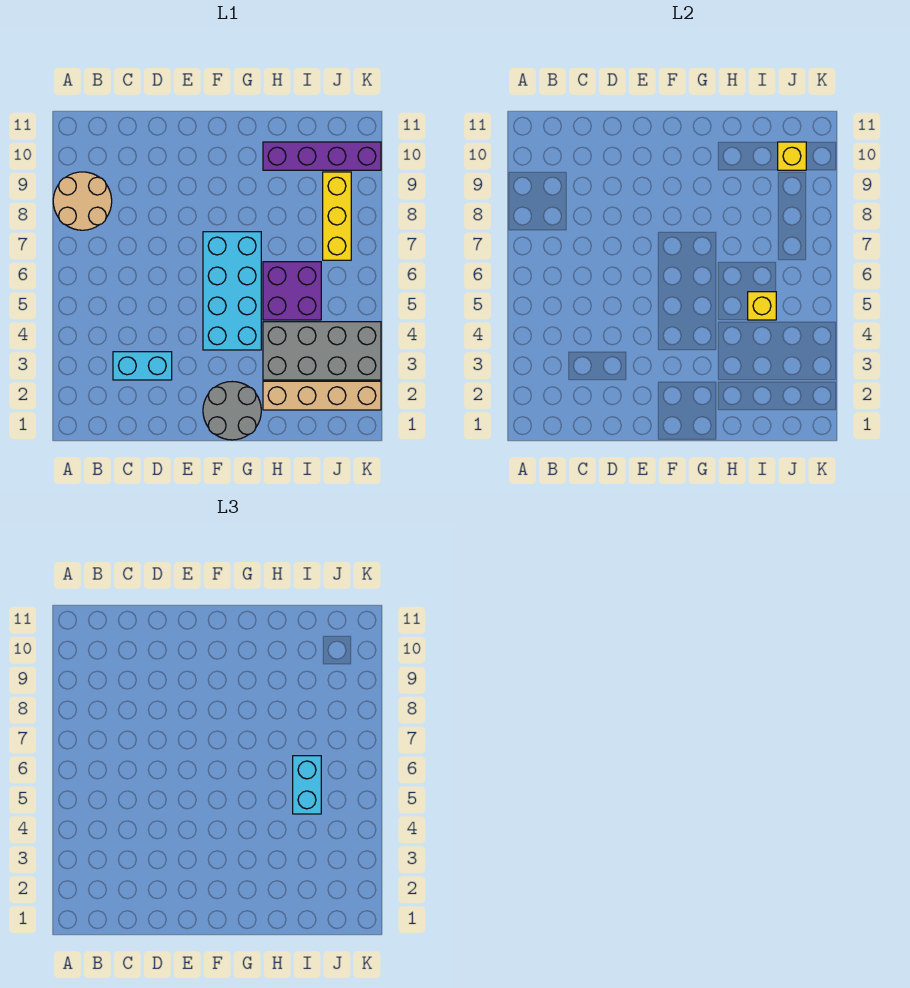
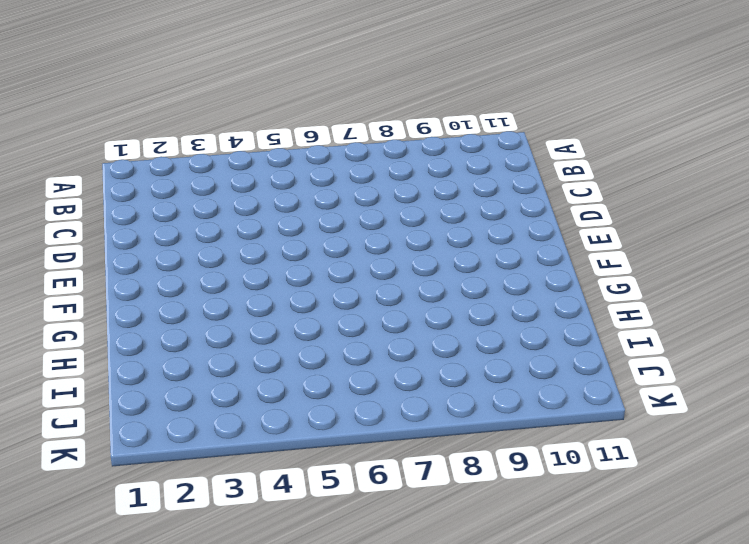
none -> tan round brick A8:B9 level 1
none -> cyan brick C3:D3 level 1
none -> grey round brick F1:G2 level 1

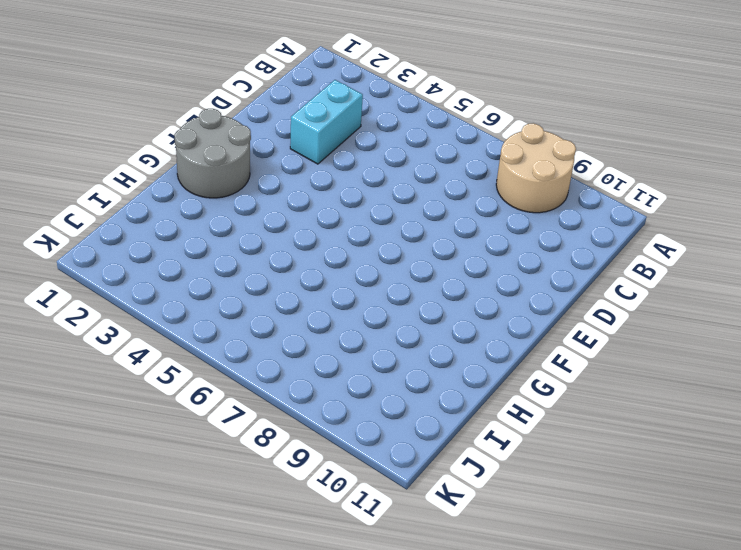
none -> cyan brick F4:G7 level 1
none -> tan brick H2:K2 level 1
none -> grey brick H3:K4 level 1

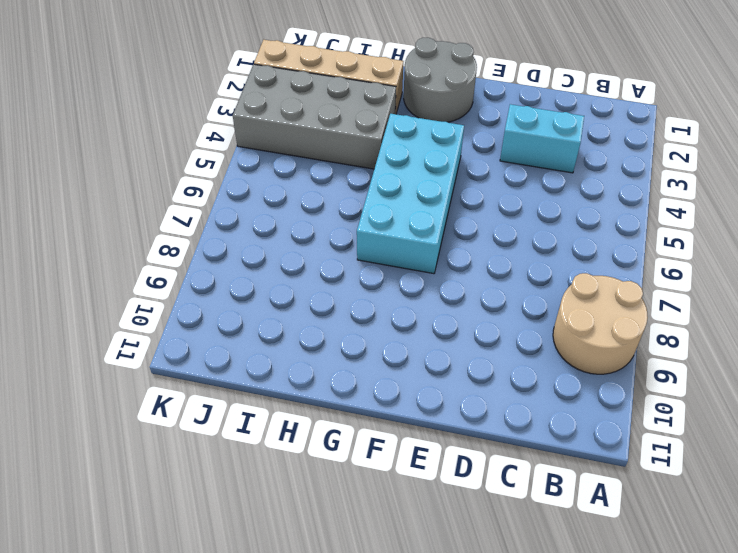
none -> purple brick H5:I6 level 1
none -> purple brick H10:K10 level 1
none -> yellow brick J7:J9 level 1

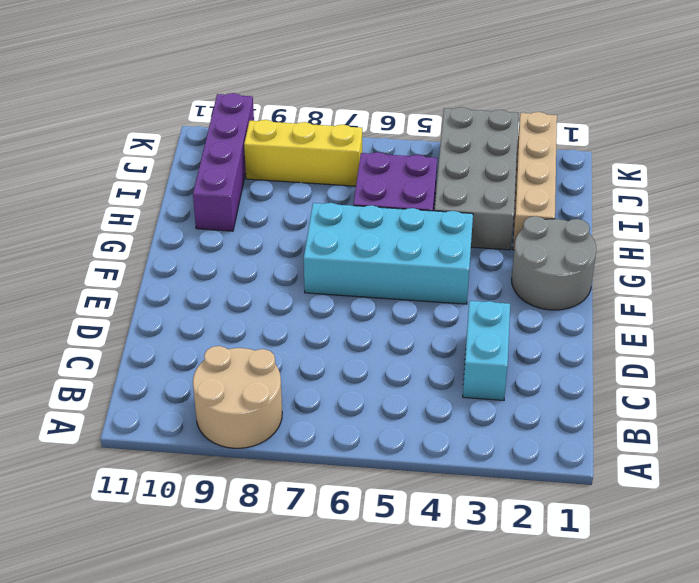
none -> yellow brick I5 level 2
none -> yellow brick J10 level 2
none -> cyan brick I5:I6 level 3

